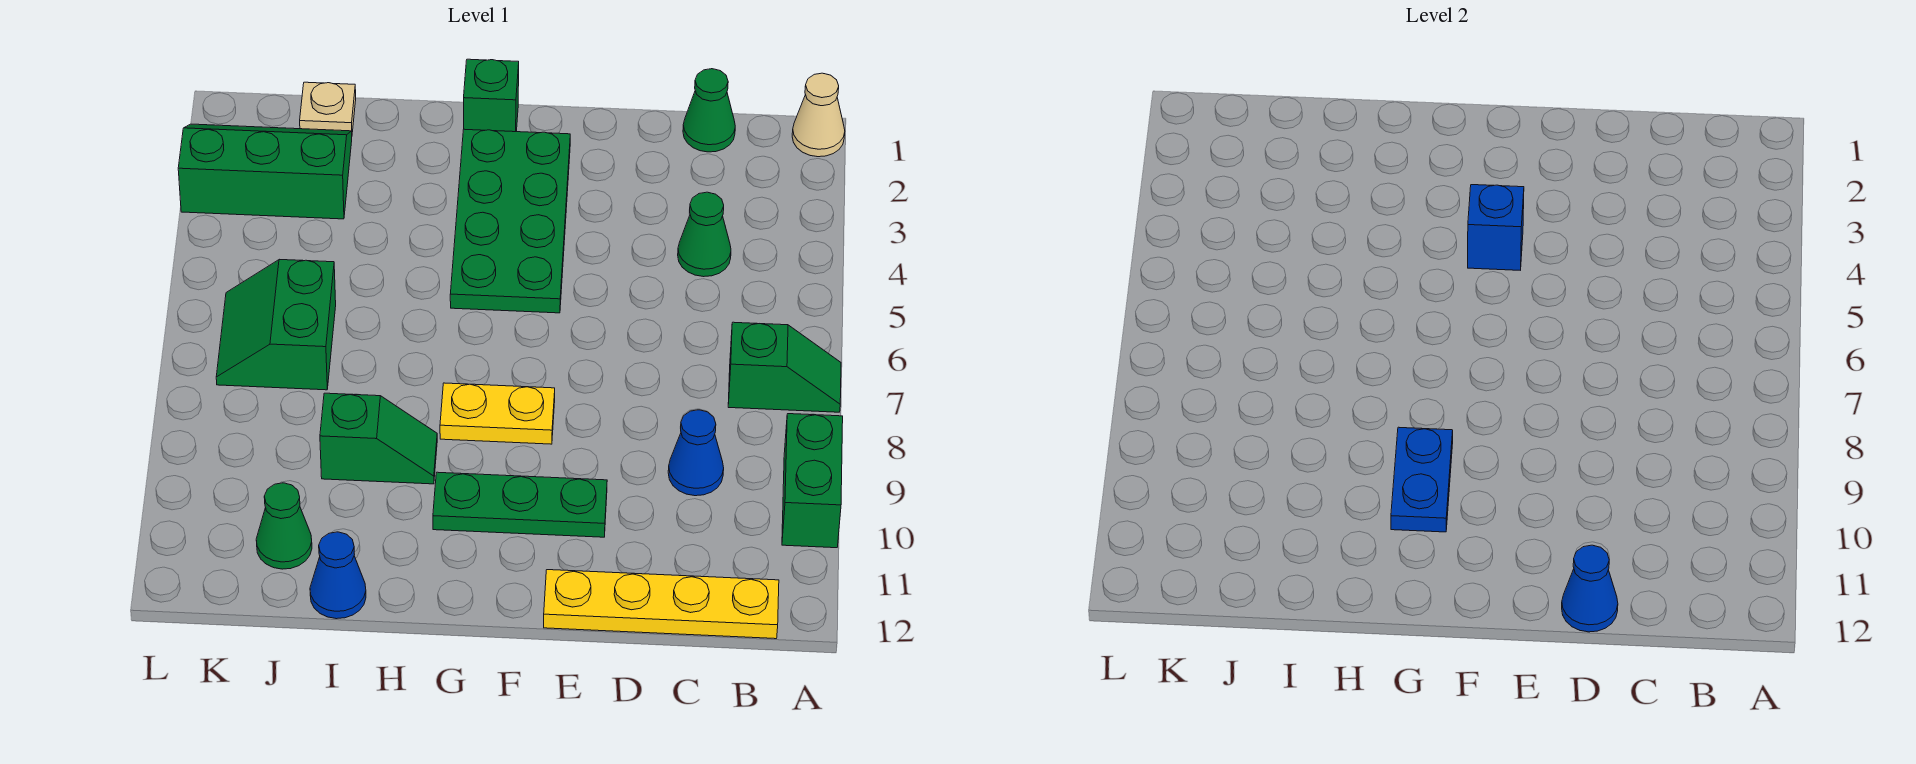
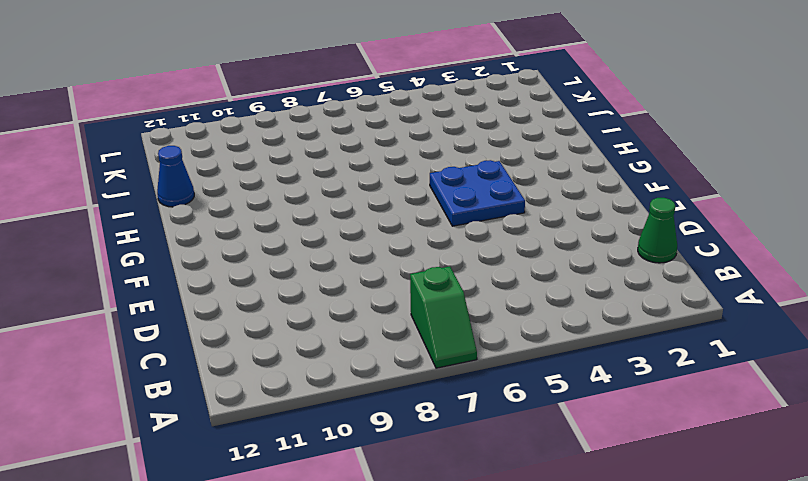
blue plate F4:G5 level 1 -> green plate F2:G5 level 1
none -> tan cone A1 level 1
none -> green brick A9:A10 level 1
none -> yellow plate B12:E12 level 1

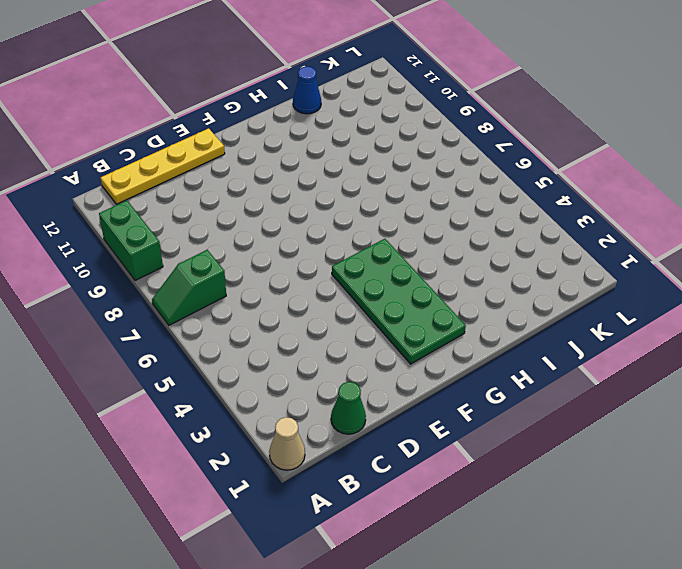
none -> green cone C4 level 1
none -> blue cone C9 level 1
none -> green plate E10:G10 level 1

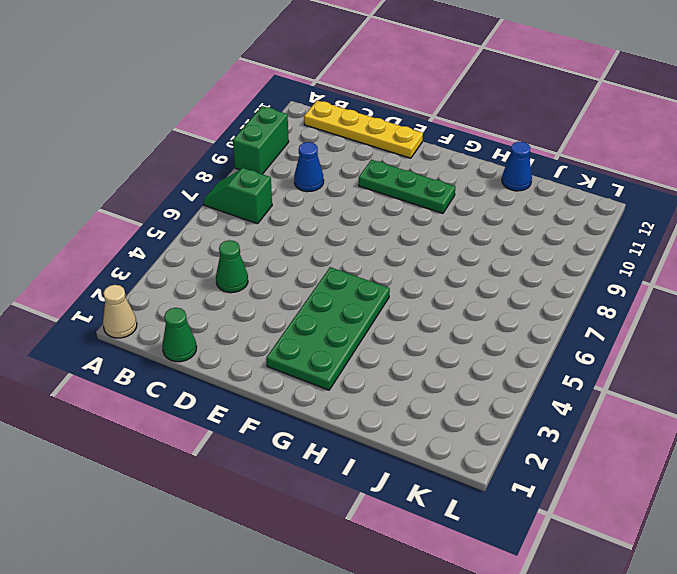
none -> yellow plate F8:G8 level 1
none -> green brick G1 level 1
none -> green slope H9:I9 level 1 top I

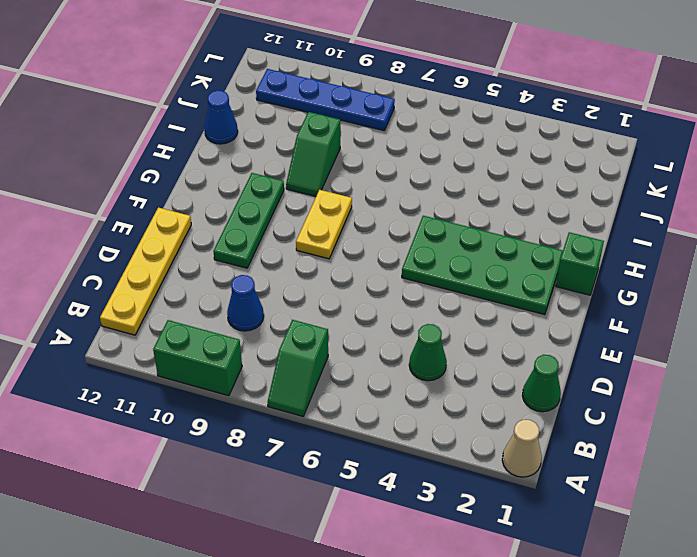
blue plate K8:K11 level 1 -> none
none -> tan plate J1 level 1
none -> green slope J2:L3 level 1 top 3
none -> green slope J6:K7 level 1 top J

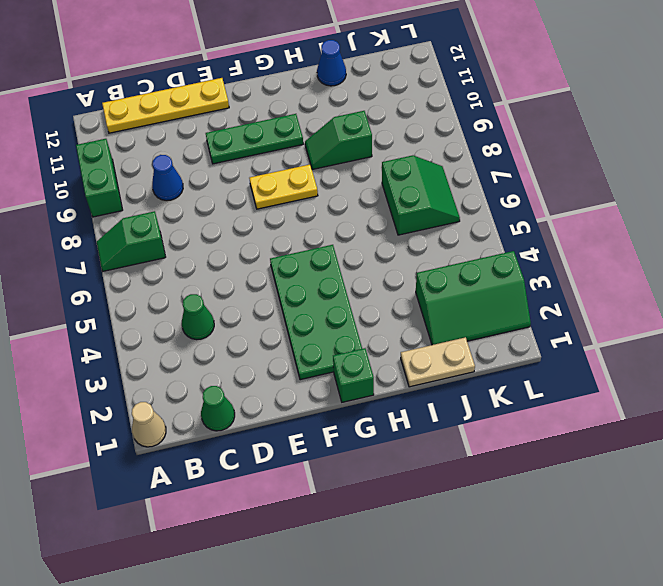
tan plate I1:J1 level 1 -> tan plate J1 level 1
none -> green cone J11 level 1
none -> blue cone D12 level 2
none -> blue brick F4 level 2

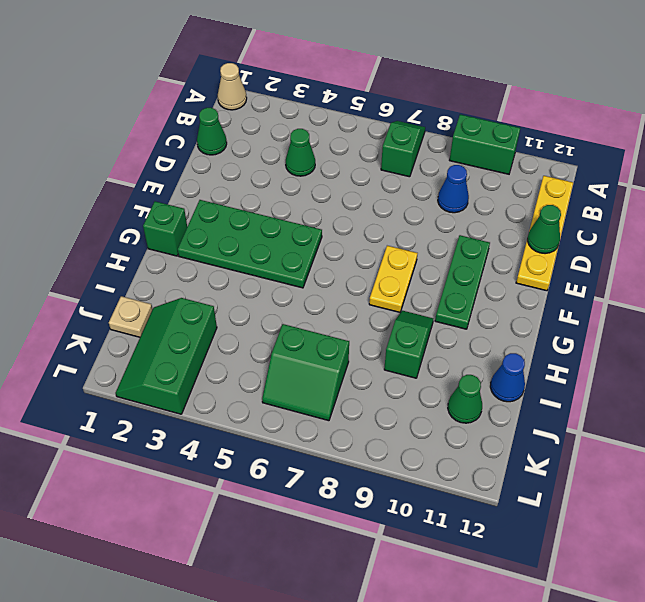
green cone D12 level 2 -> blue cone D12 level 2
none -> blue brick F4 level 2
none -> blue plate G9:G10 level 2

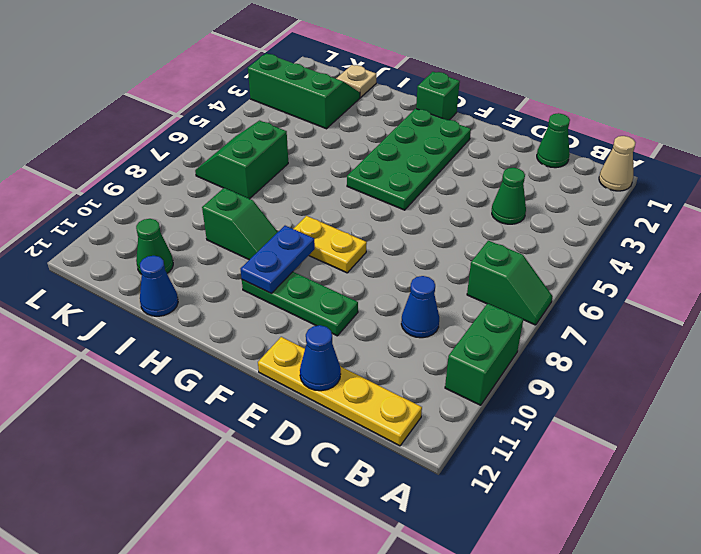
none -> blue brick F4 level 2

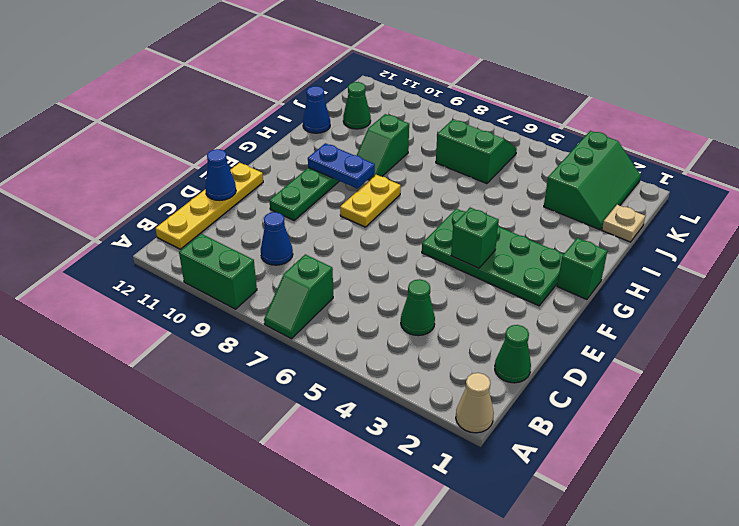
green brick F4 level 2 -> blue brick F4 level 2

